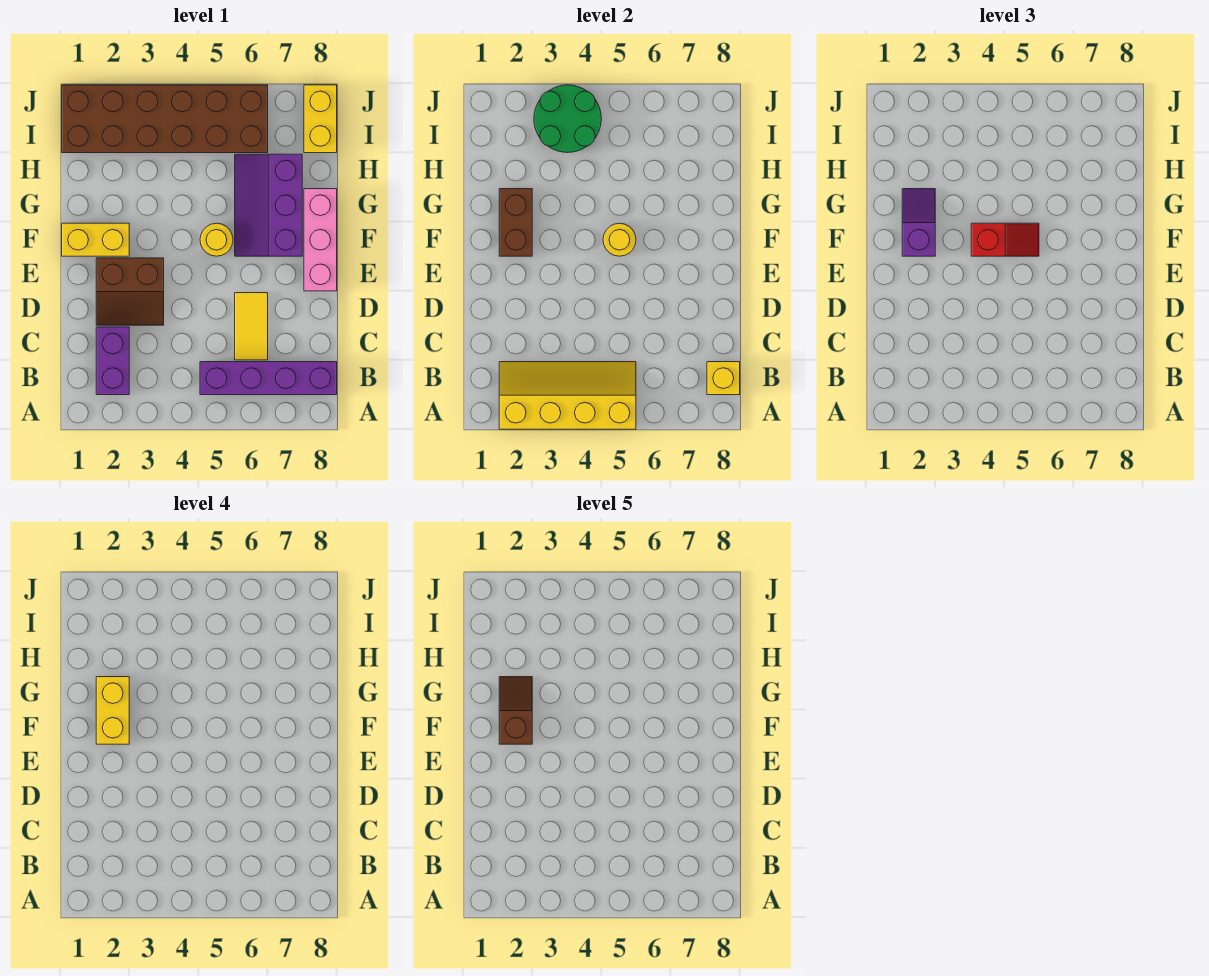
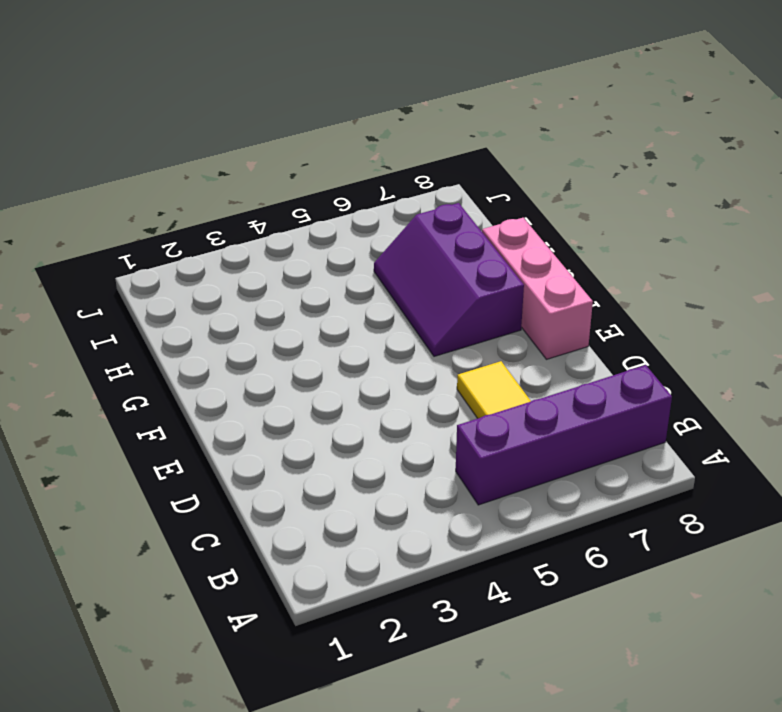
none -> purple brick B2:C2 level 1
none -> brown slope D2:E3 level 1 top E
none -> yellow brick F1:F2 level 1

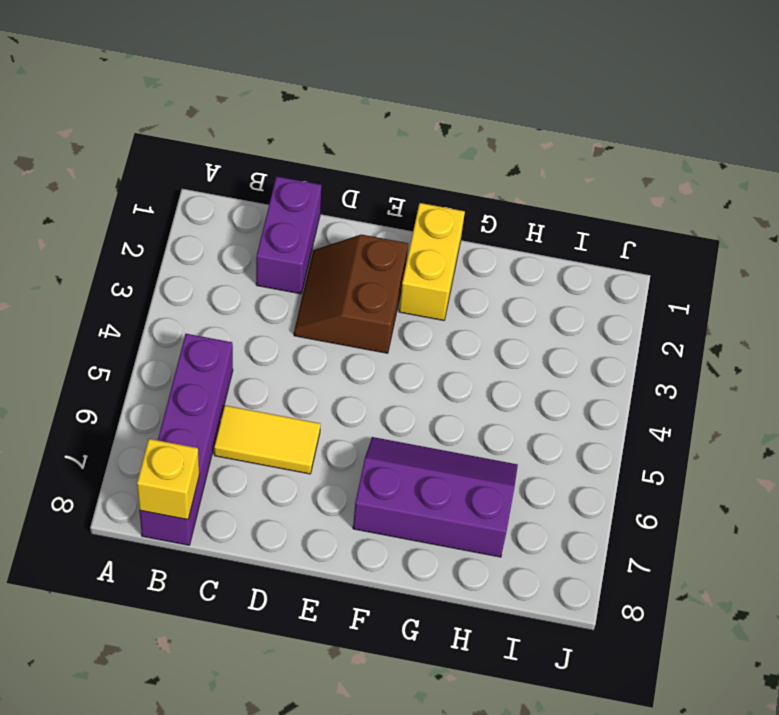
purple brick C1:C2 level 1 -> purple brick B2:C2 level 1
none -> pink brick E8:G8 level 1
none -> yellow round brick F5 level 1
none -> brown brick I1:J6 level 1

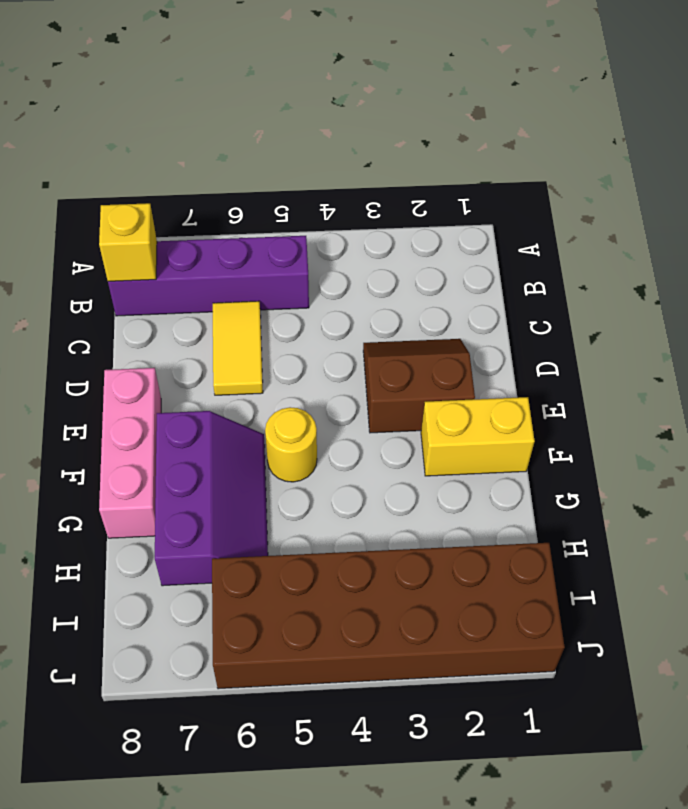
none -> purple brick B2:C2 level 1
none -> yellow brick I8:J8 level 1
none -> yellow slope A2:B5 level 2 top A

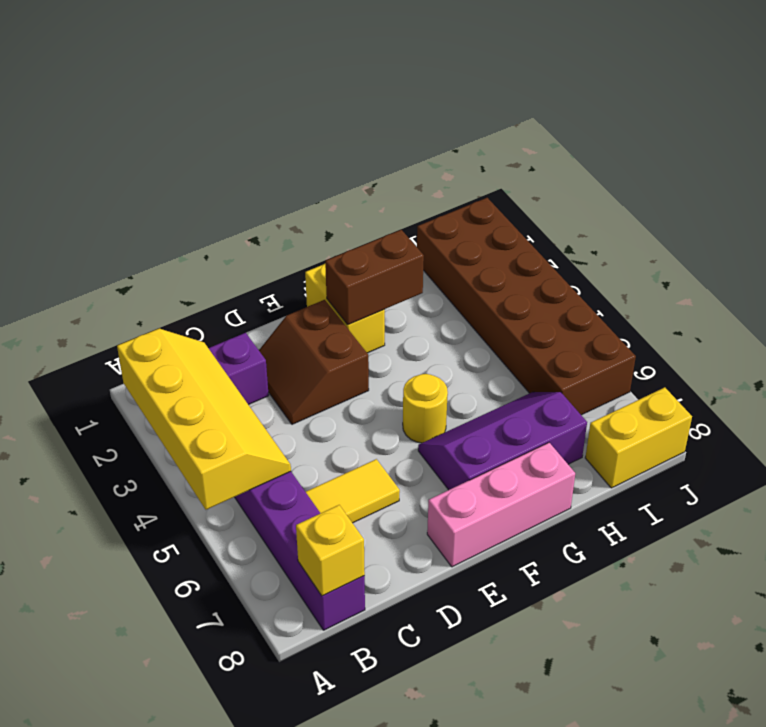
none -> yellow round brick F5 level 2
none -> green round brick I3:J4 level 2
none -> purple slope F2:G2 level 3 top F

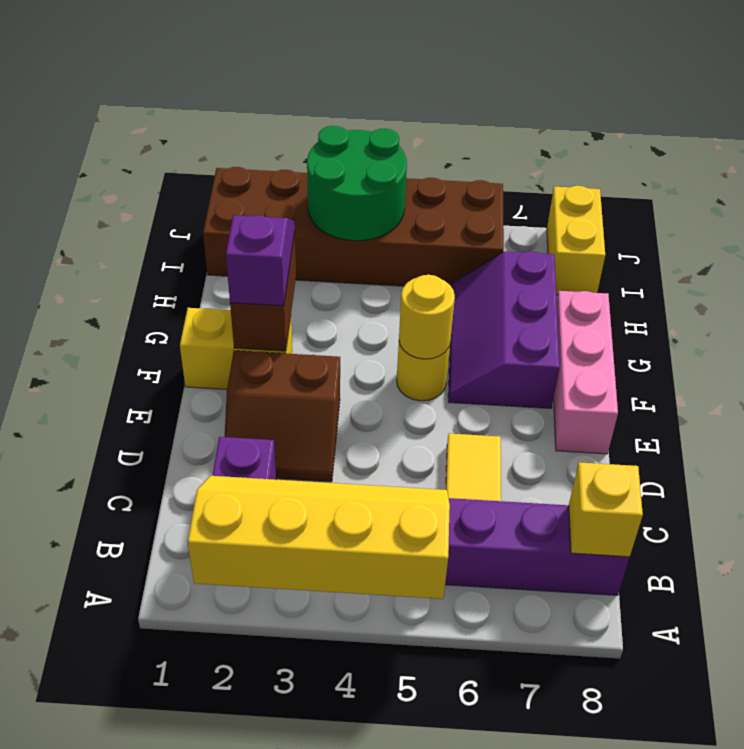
none -> red slope F4:F5 level 3 top 4
none -> yellow brick F2:G2 level 4
none -> brown slope F2:G2 level 5 top F

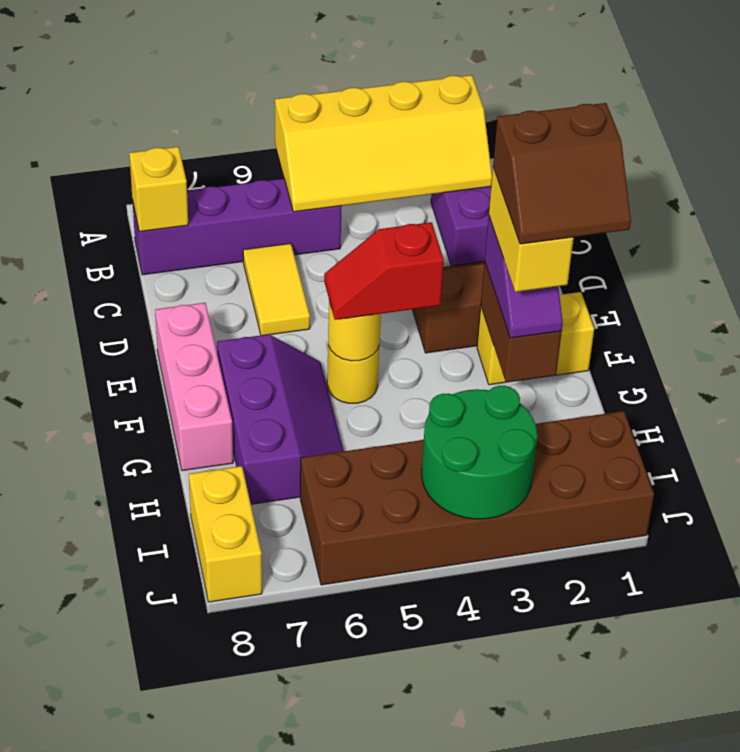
brown slope F1:G2 level 5 top F -> brown slope F2:G2 level 5 top F

